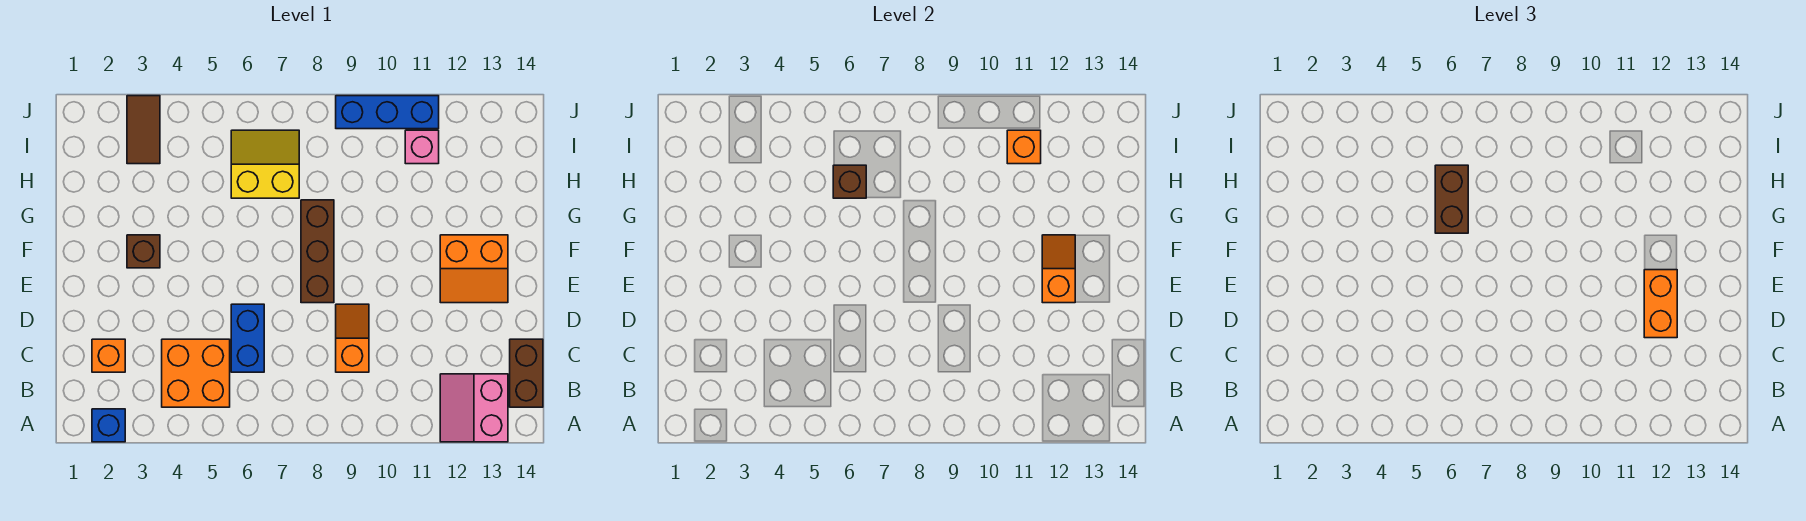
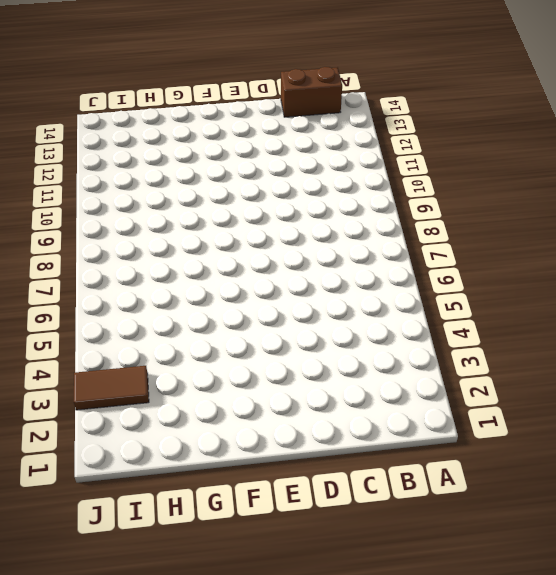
none -> blue brick A2 level 1
none -> pink slope A12:B13 level 1 top 13
none -> orange brick B4:C5 level 1

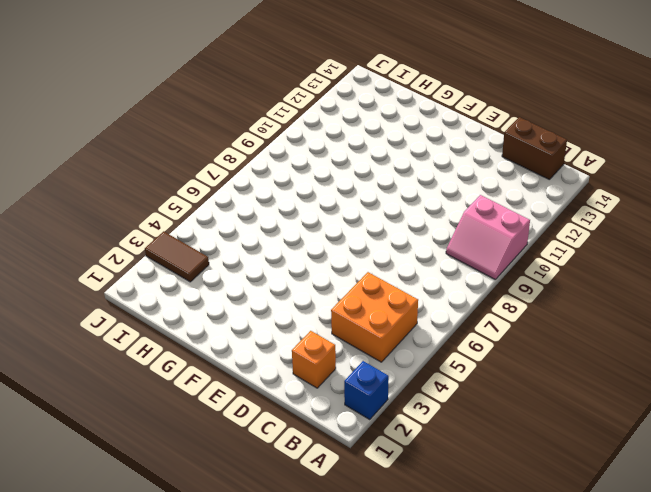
pink slope A9:B10 level 1 top 10 -> pink slope A12:B13 level 1 top 13
none -> blue brick C6:D6 level 1
none -> orange slope C9:D9 level 1 top C
none -> brown brick E8:G8 level 1

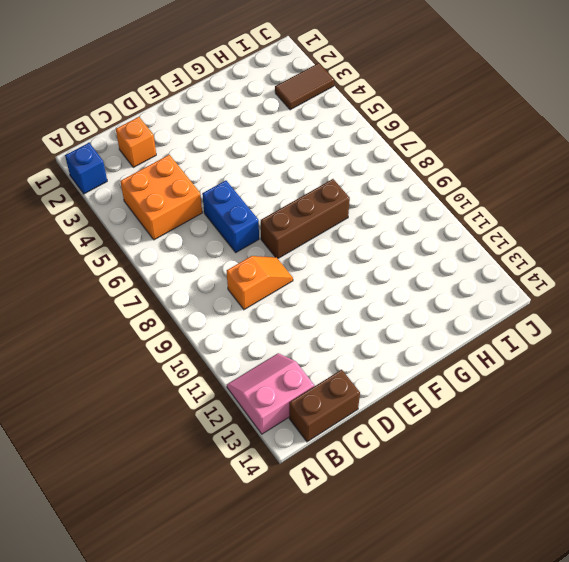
blue brick D6:D7 level 1 -> blue brick C6:D6 level 1
none -> orange slope E12:F13 level 1 top F
none -> brown brick F3 level 1
none -> yellow slope H6:I7 level 1 top H

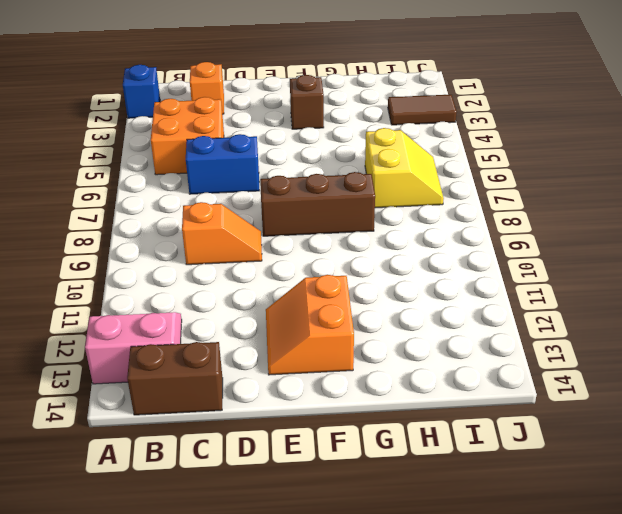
none -> pink brick I11 level 1
none -> blue brick J9:J11 level 1
none -> orange slope E12:F12 level 2 top E

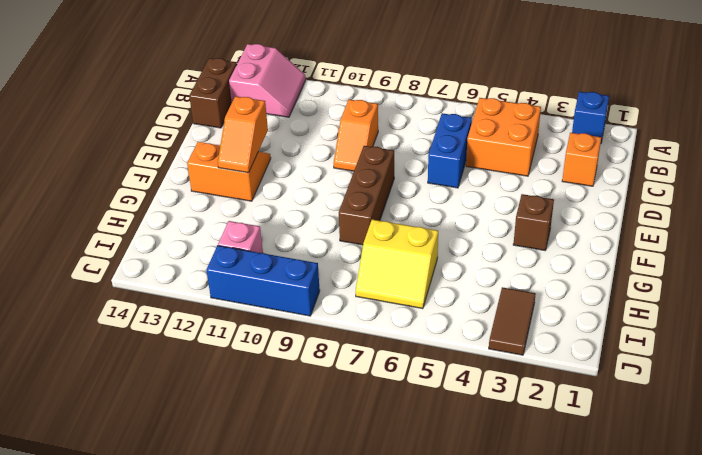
none -> brown brick H6 level 2
none -> orange brick I11 level 2
none -> orange brick D12:E12 level 3

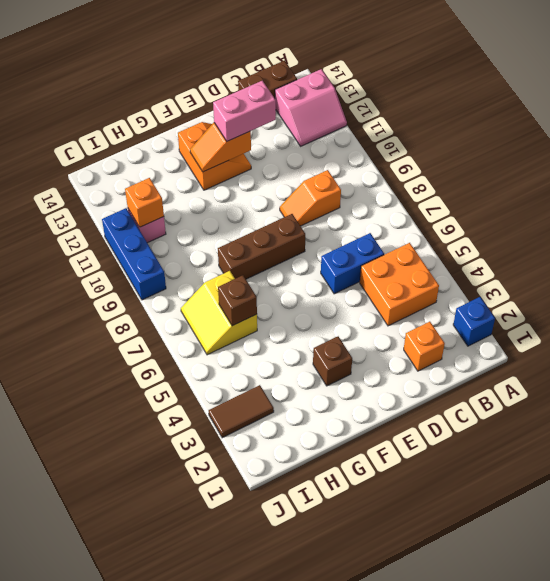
pink brick D12:E12 level 3 -> orange brick D12:E12 level 3
none -> brown brick G6:H6 level 3

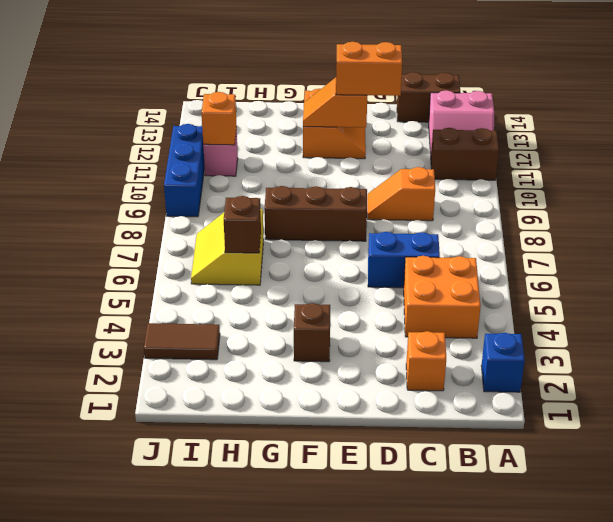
brown brick A11:B11 level 1 -> brown brick G6:H6 level 3

